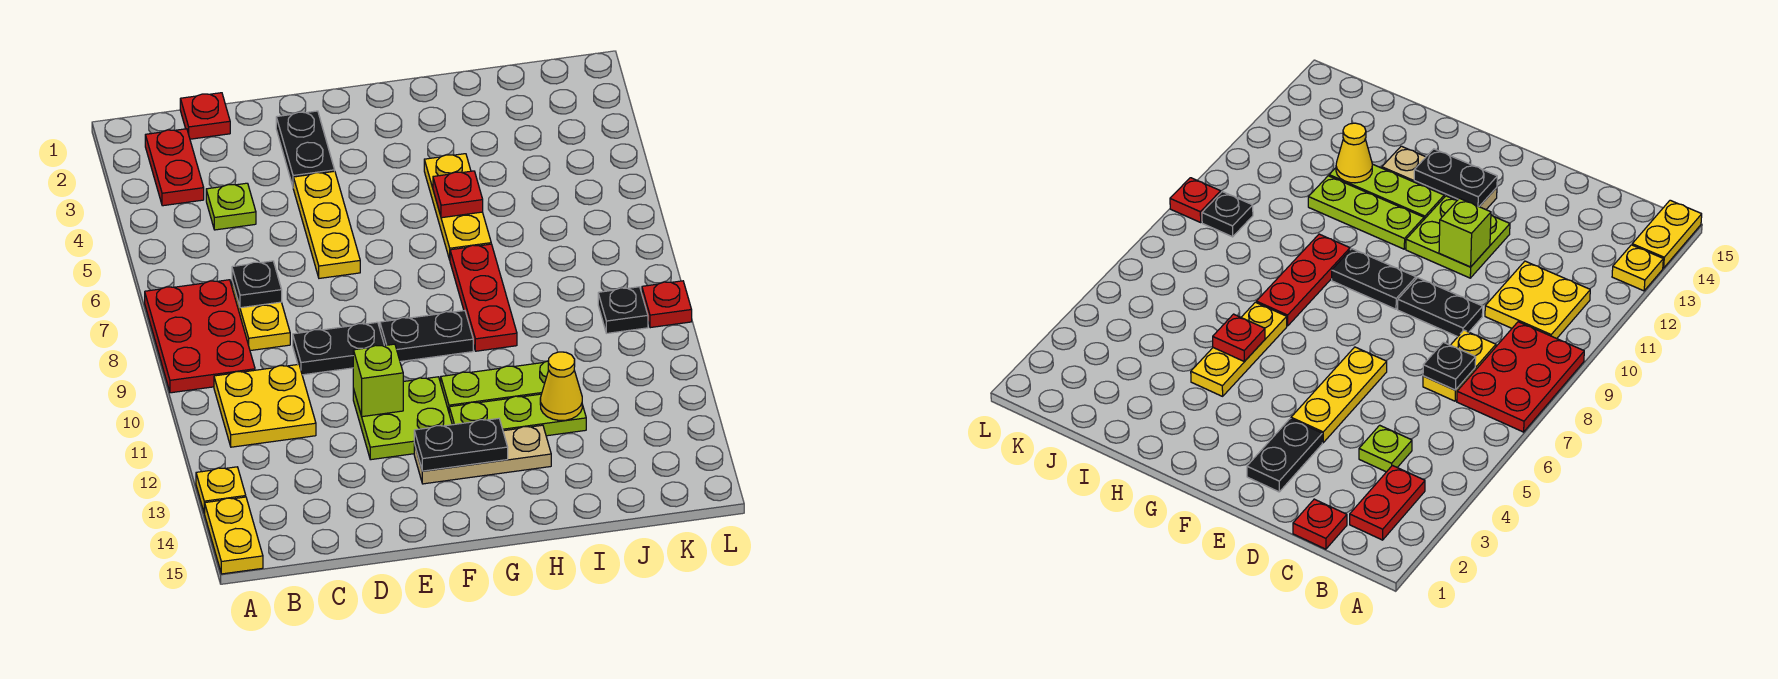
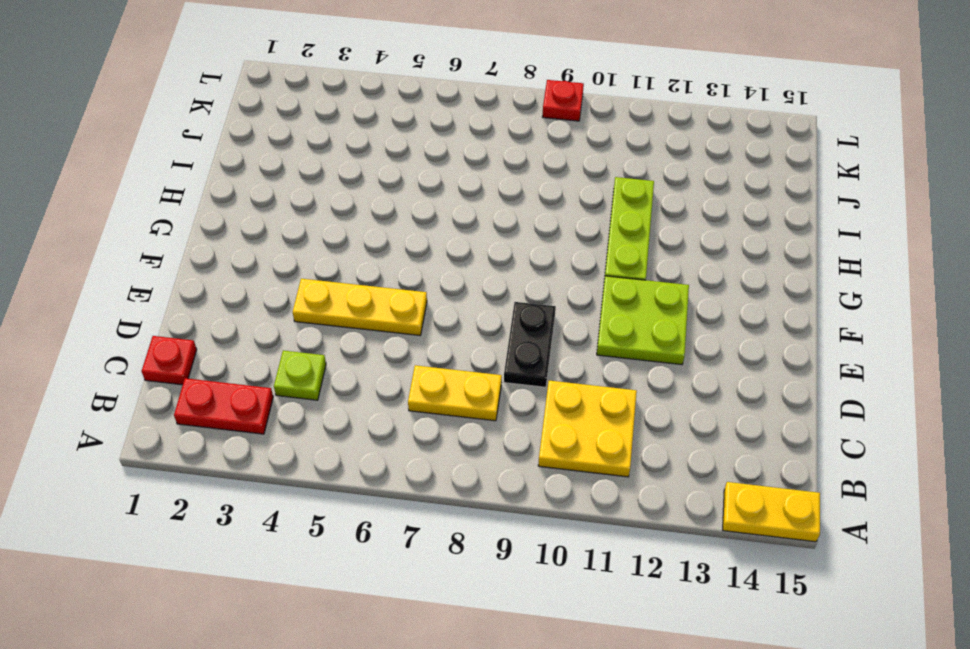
none -> red plate A7:B9 level 1
none -> yellow plate A13 level 1
none -> black plate E2:E3 level 1

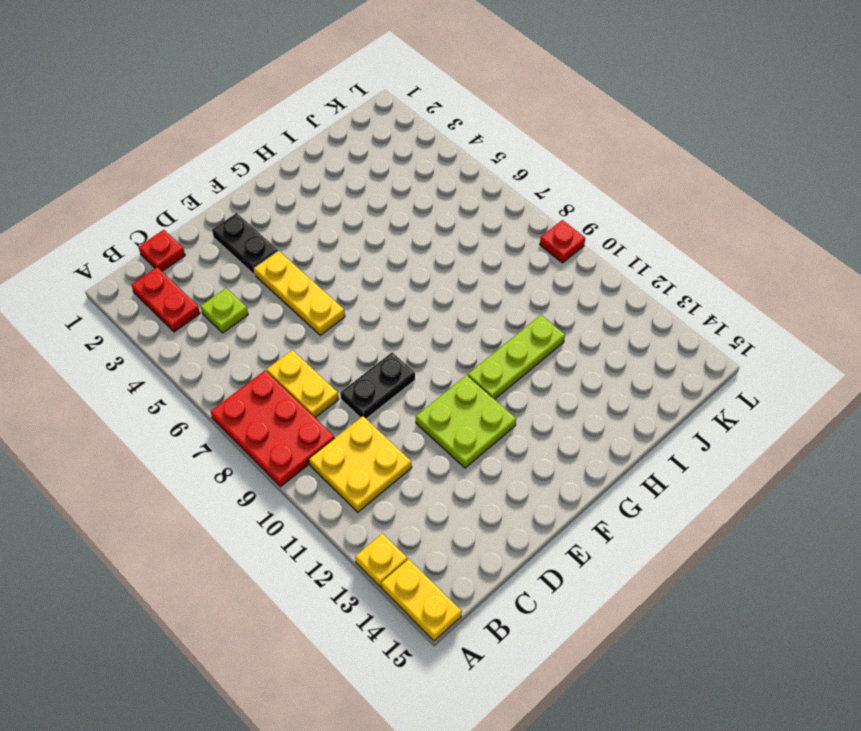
none -> black plate F9:G9 level 1
none -> tan plate F13:H13 level 1
none -> lime plate G12:I12 level 1

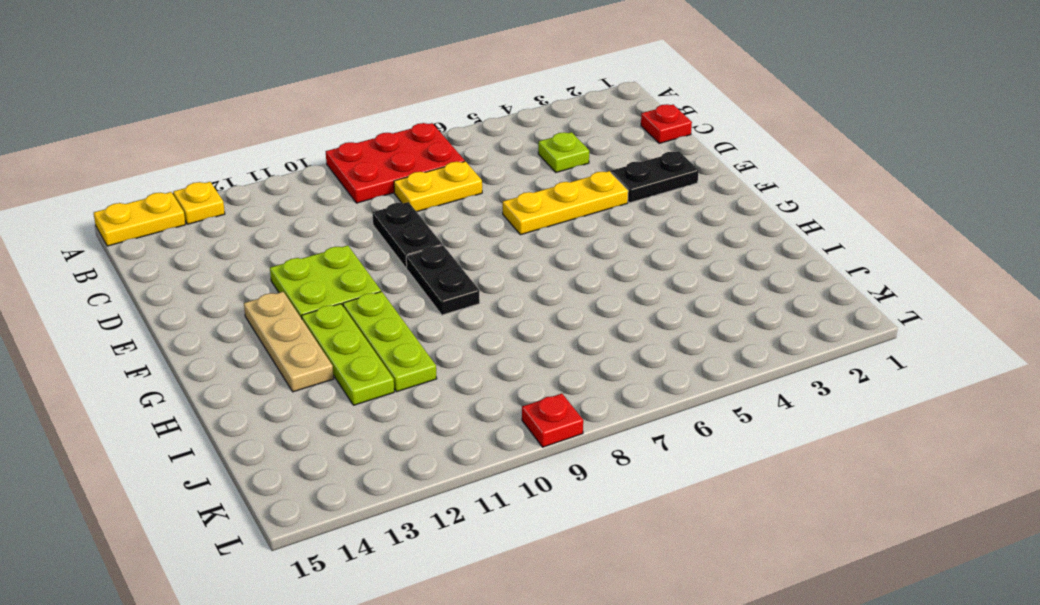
none -> red plate B2:B3 level 1
none -> yellow plate B10:C11 level 1
none -> yellow plate H4:H6 level 1

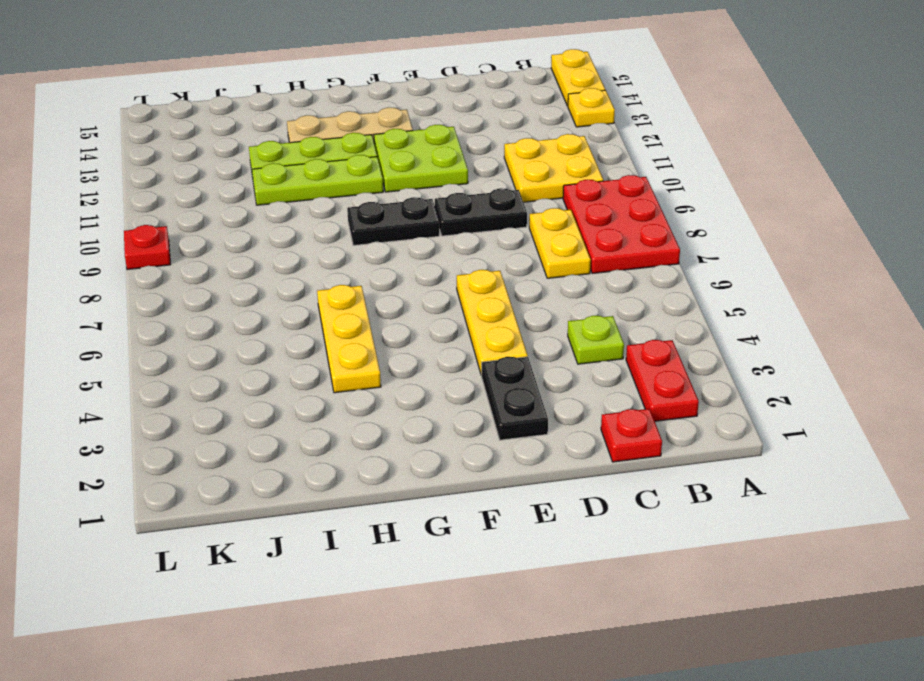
none -> red plate H7:H9 level 1
none -> black plate K9 level 1
none -> black plate C7 level 2

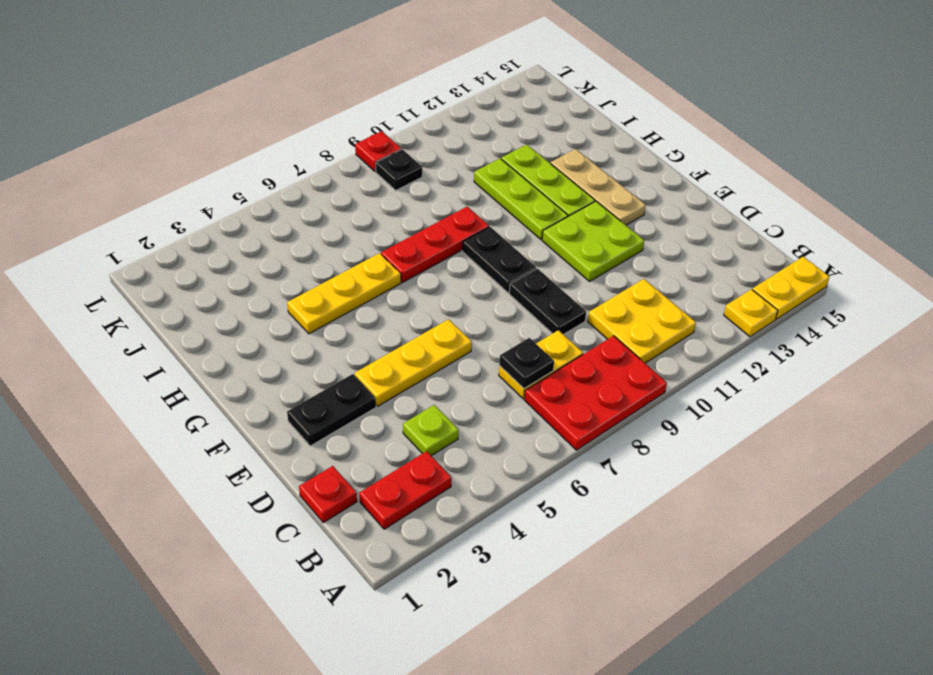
none -> lime brick E11 level 2
none -> black plate F13:G13 level 2
none -> red plate H5 level 2

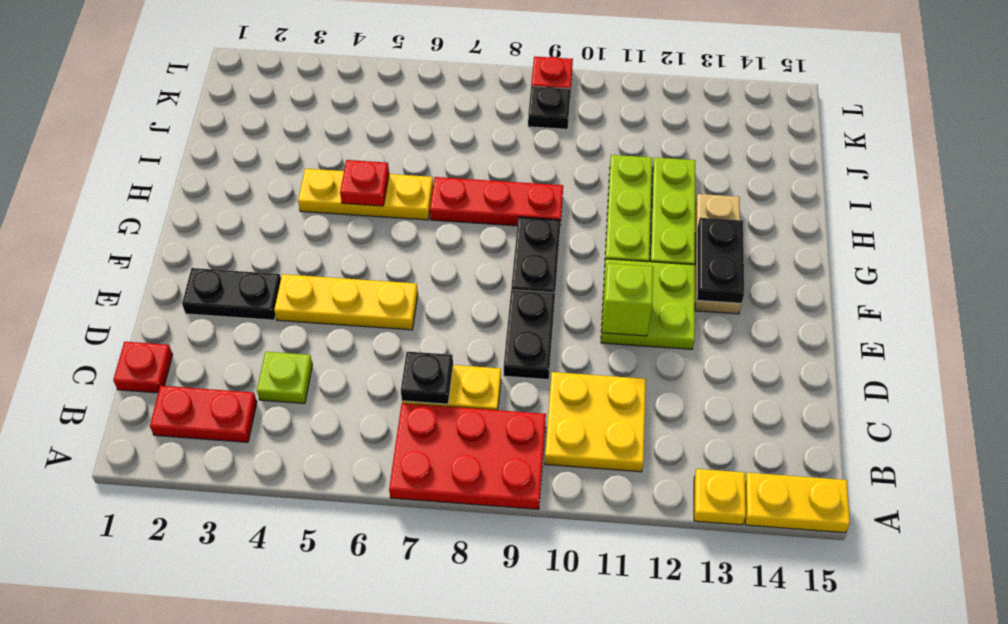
none -> yellow cone I12 level 2

